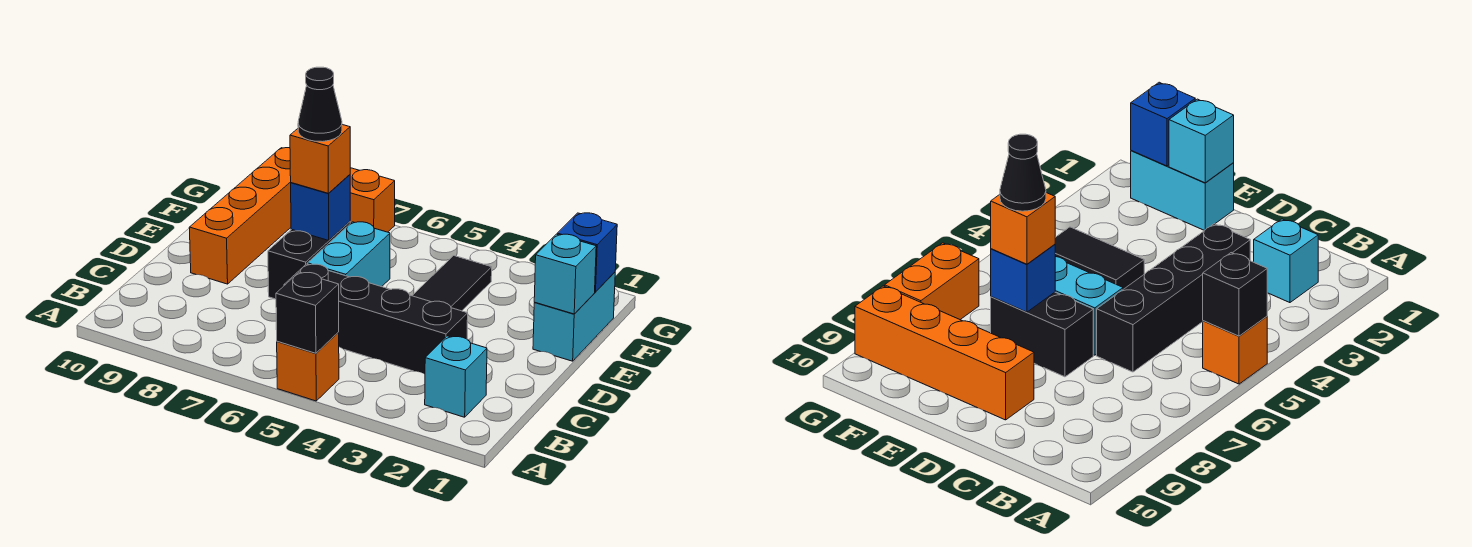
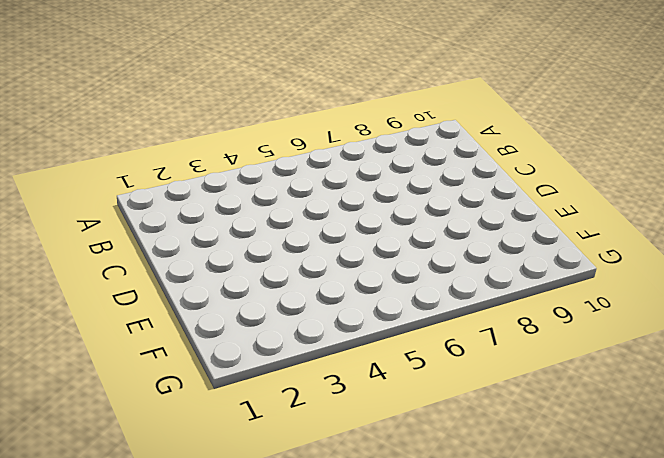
none -> orange brick A5 level 1
none -> cyan brick B2 level 1
none -> black brick C3:C6 level 1

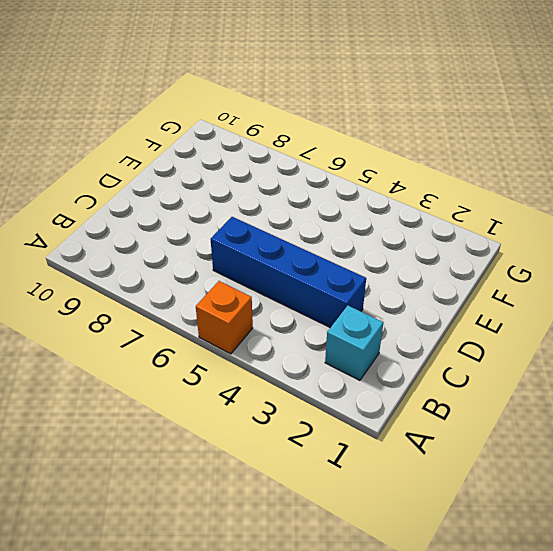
blue brick C3:C6 level 1 -> black brick C3:C6 level 1
none -> cyan brick D6:E6 level 1
none -> black brick D7:E7 level 1
none -> orange brick D9:G9 level 1

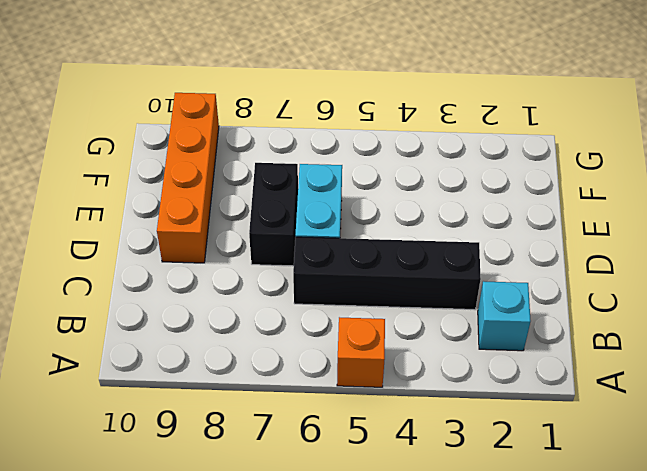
none -> cyan brick E1:F1 level 1
none -> black tile E4:F4 level 1
none -> orange brick G7:G8 level 1

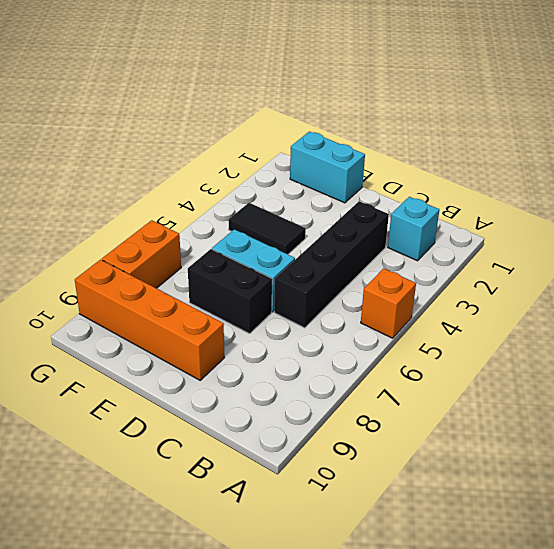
none -> black brick A5 level 2
none -> cyan brick E1 level 2
none -> blue brick E7 level 2

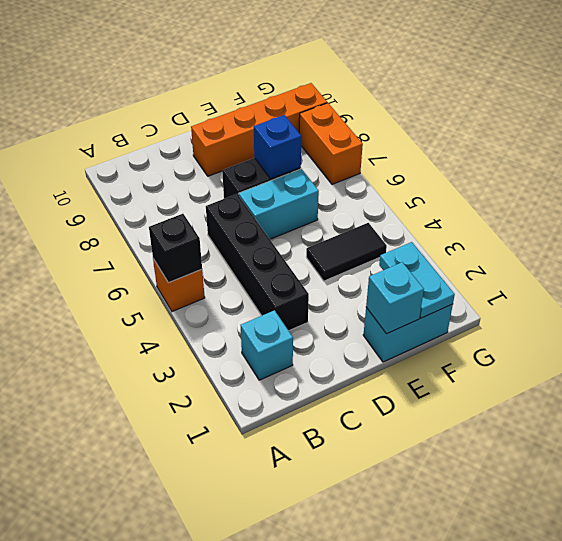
cyan plate F1:F2 level 2 -> blue brick F1 level 2
none -> orange brick E7 level 3
none -> black cone E7 level 4

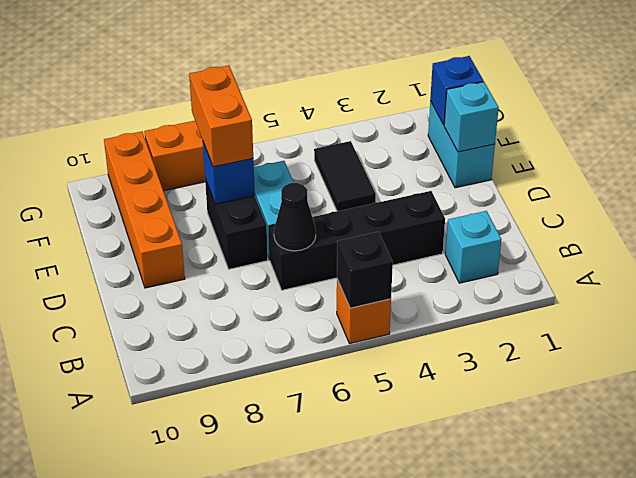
black cone C6 level 2 -> black cone E7 level 4
orange brick E7:F7 level 3 -> orange brick E7 level 3

